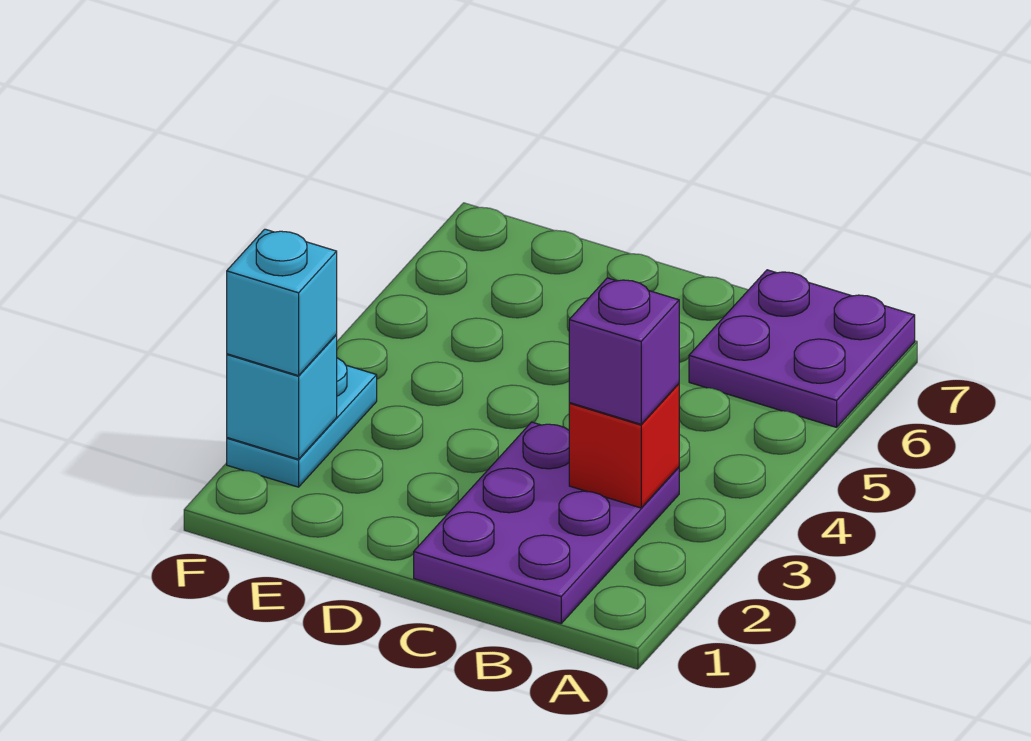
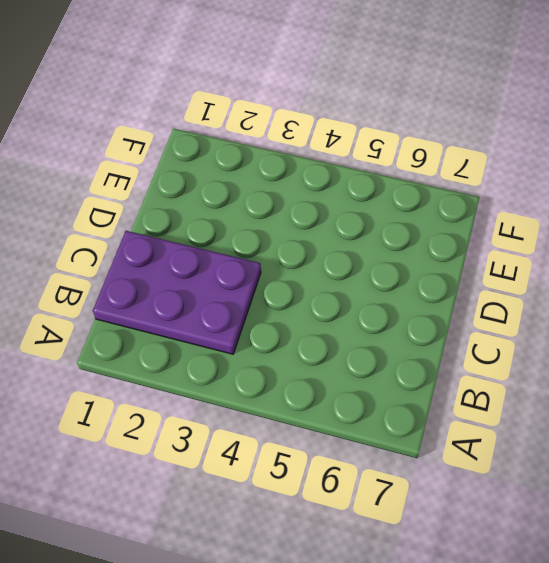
none -> purple plate A6:B7 level 1
none -> cyan plate F2:F3 level 1

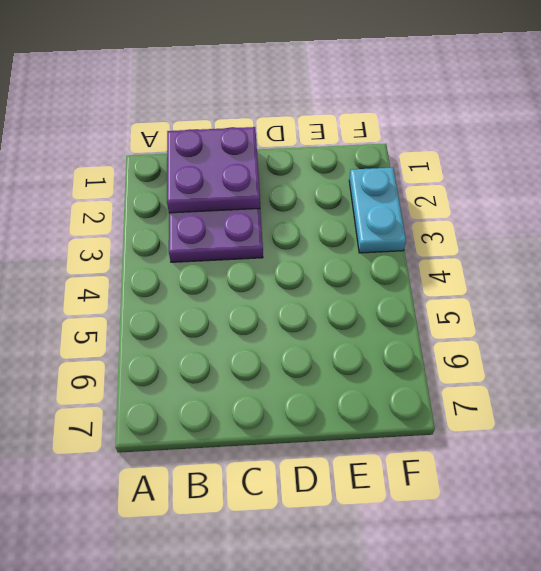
purple plate B1:C2 level 2 -> purple plate A6:B7 level 1
none -> red brick B3 level 2
none -> cyan brick F2 level 2

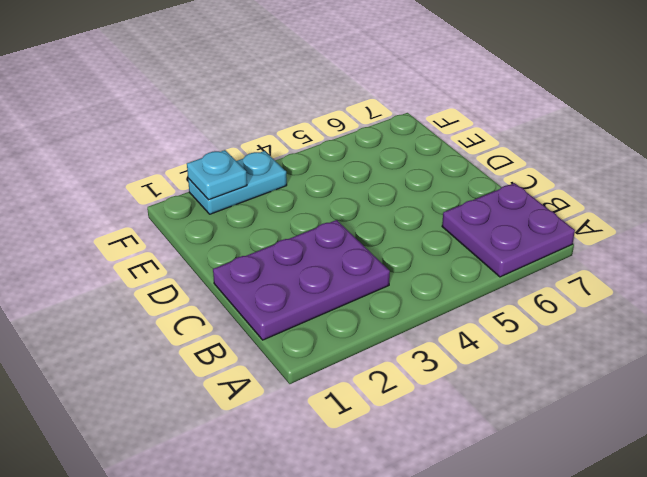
cyan plate F2 level 2 -> cyan brick F2 level 2
none -> red brick B3 level 2
none -> purple brick B3 level 3

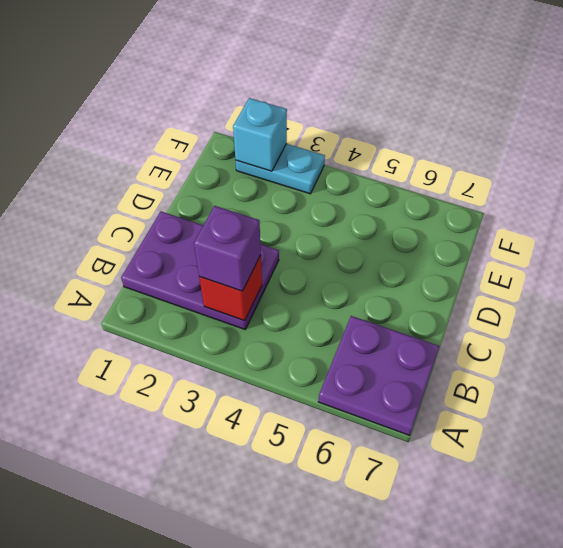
none -> cyan brick F2 level 3

